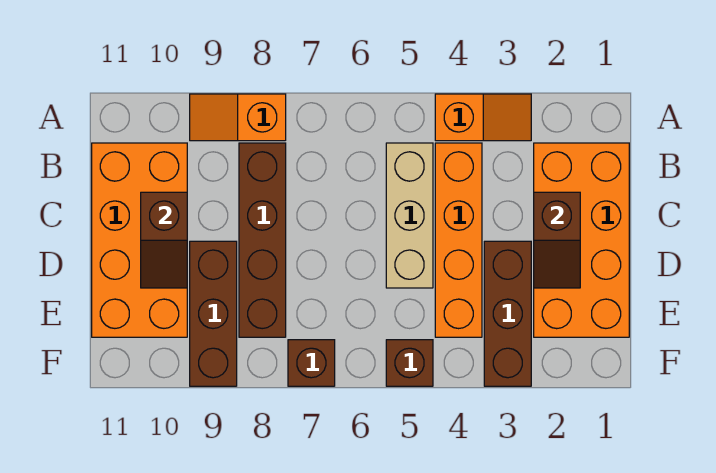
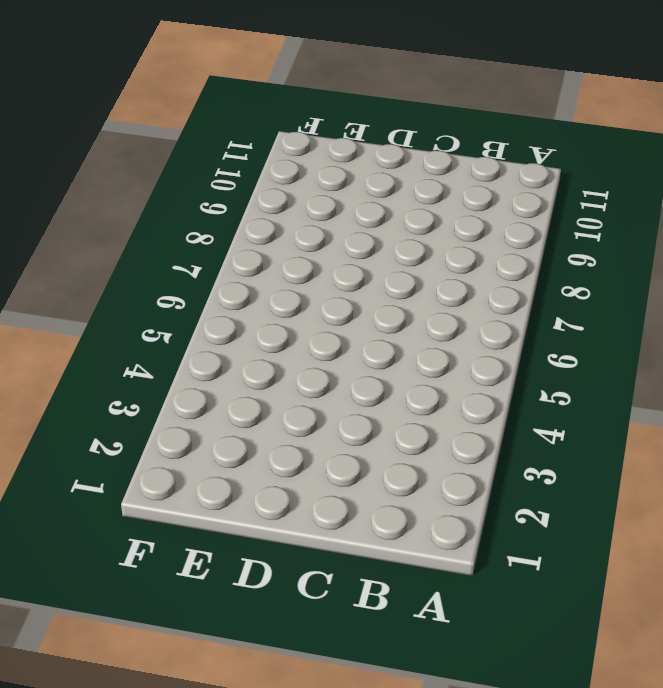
none -> orange slope A3:A4 level 1 top 4
none -> orange slope A8:A9 level 1 top 8
none -> orange brick B1:E2 level 1

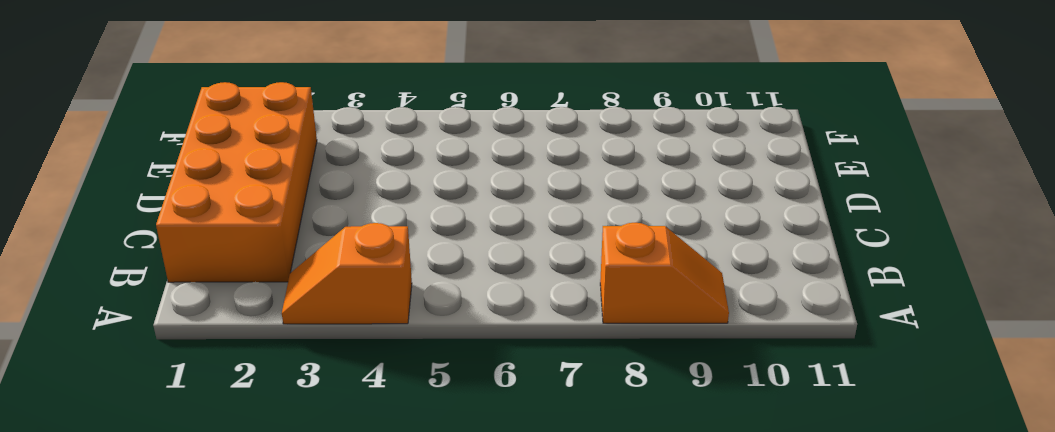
none -> orange brick B4:E4 level 1
none -> tan brick B5:D5 level 1
none -> brown brick B8:E8 level 1

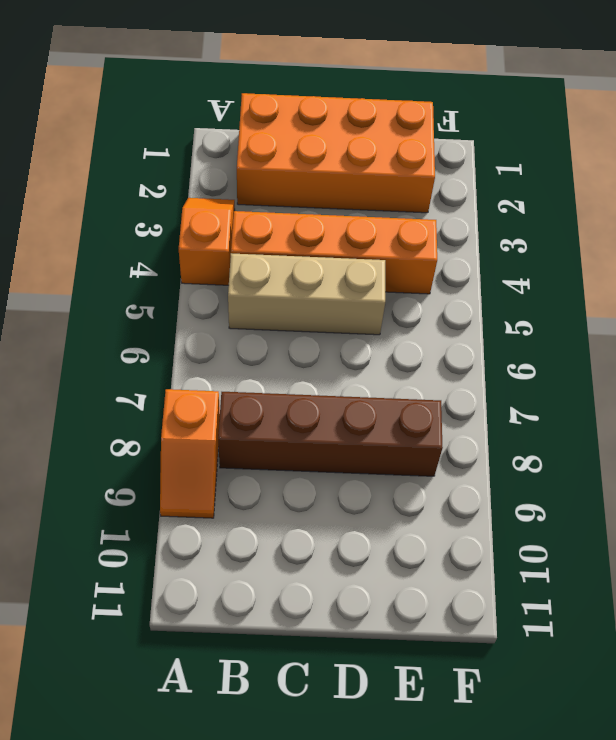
none -> orange brick B10:E11 level 1
none -> brown brick D3:F3 level 1
none -> brown brick D9:F9 level 1

